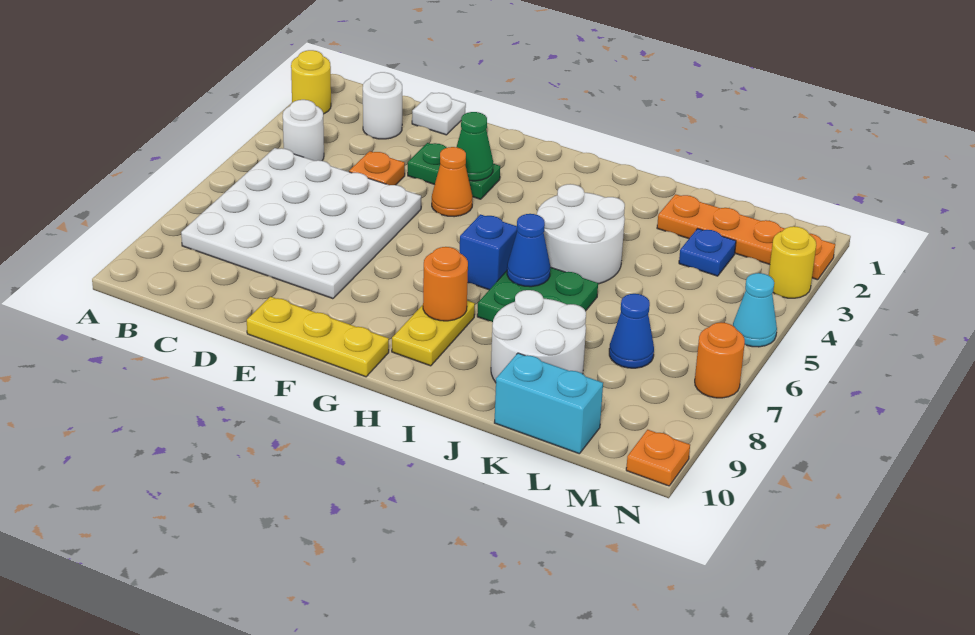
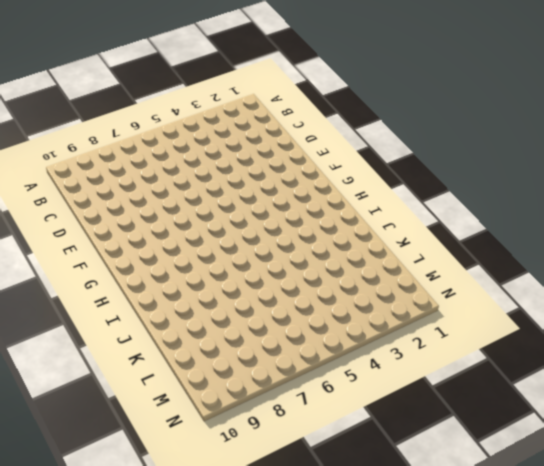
none -> yellow round brick A2 level 1
none -> white round brick B4 level 1
none -> white plate B5:E8 level 1

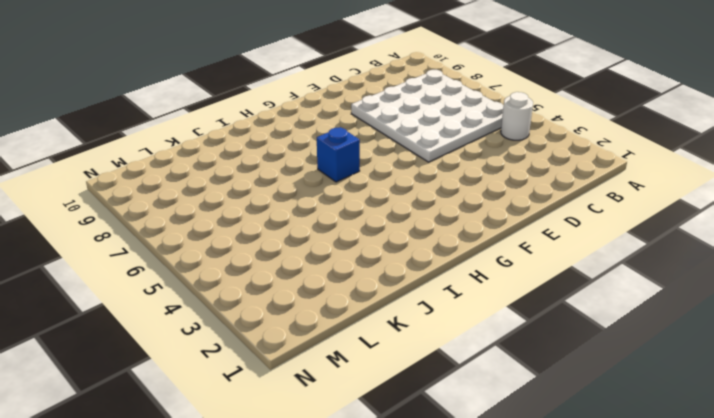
none -> yellow round brick A2 level 1
none -> white round brick C2 level 1
none -> white plate D1 level 1

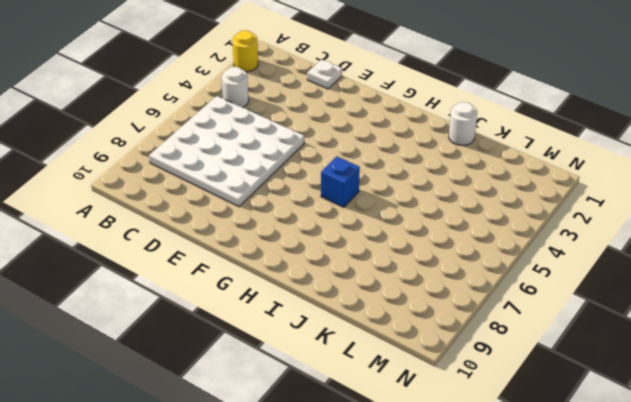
white round brick J1 level 1 -> white round brick C2 level 1
none -> orange plate D4 level 1
none -> green plate E3:F3 level 1
none -> yellow plate E10:G10 level 1

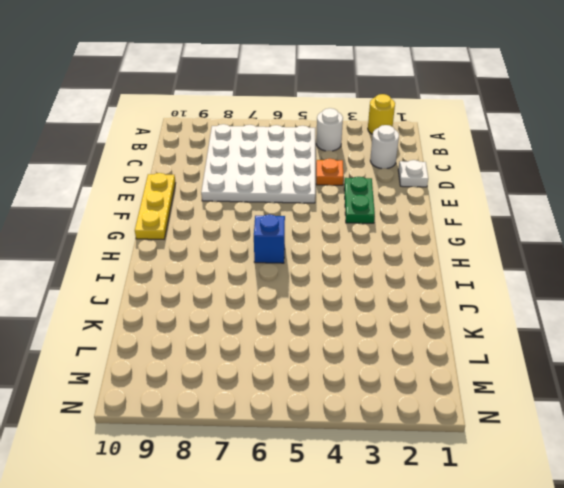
none -> orange cone F4 level 1
none -> yellow plate H8:H9 level 1
none -> white round brick I4:J5 level 1

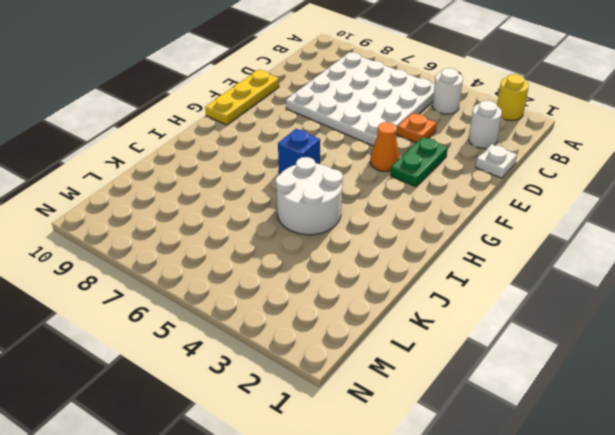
none -> yellow plate H8:H9 level 1
none -> green plate I6:J7 level 1
none -> white round brick J8:K9 level 1

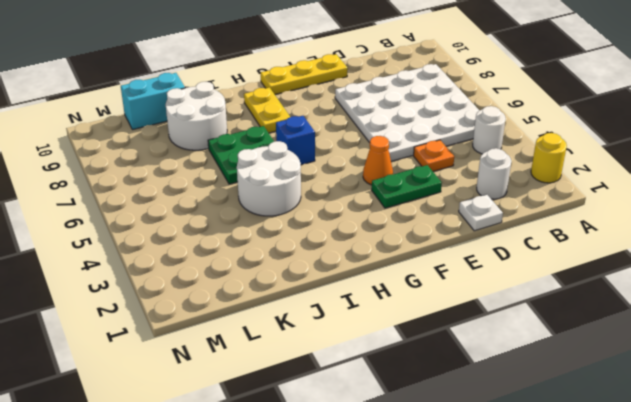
none -> orange plate K2:N2 level 1
none -> blue plate L3 level 1
none -> blue cone L7 level 1

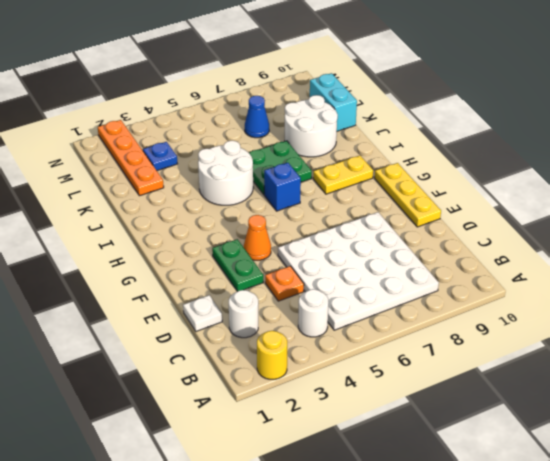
none -> yellow round brick N3 level 1
none -> cyan cone N5 level 1
none -> orange round brick N7 level 1

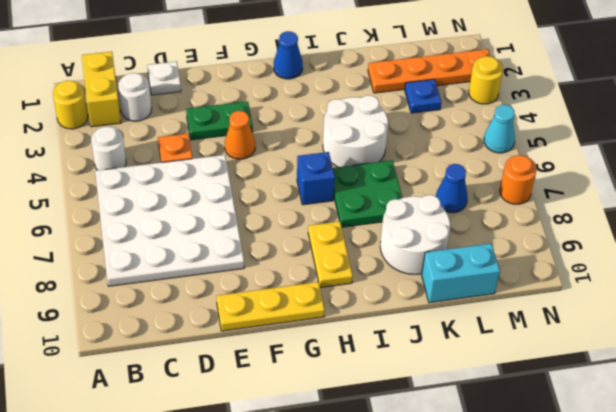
yellow brick B1:B2 level 1 -> none
blue cone H1 level 1 -> blue cone I6 level 2
none -> orange plate N10 level 1
none -> green cone F3 level 2
none -> orange round brick H8 level 2

